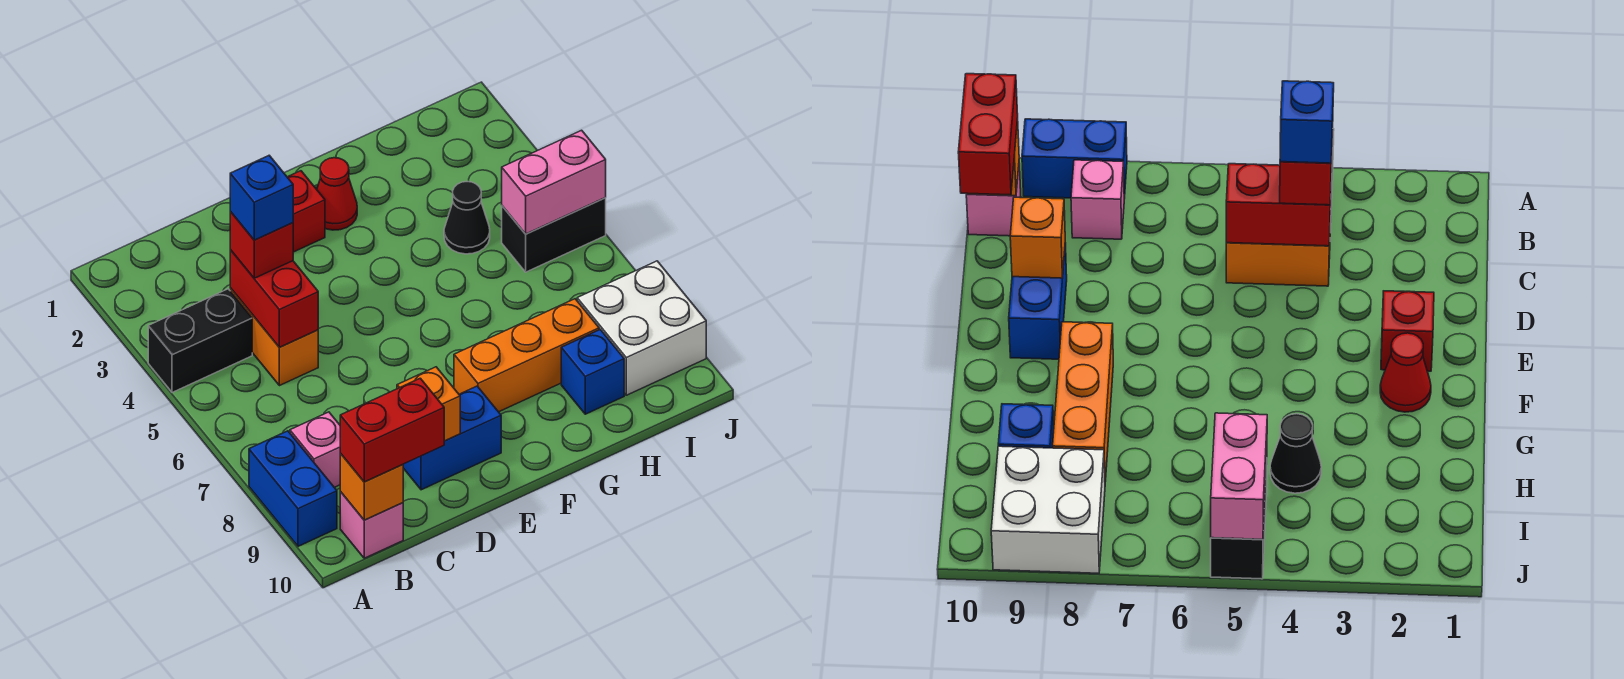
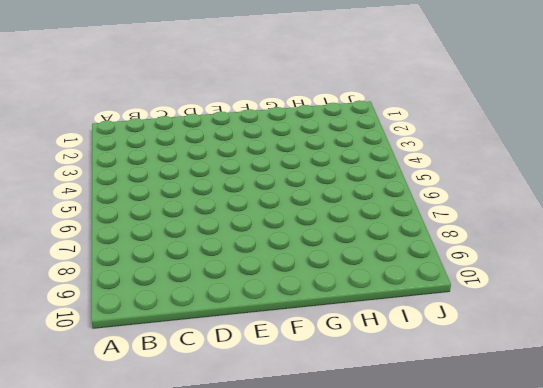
none -> black brick A4:B4 level 1
none -> blue brick A8:A9 level 1
none -> pink brick B8 level 1

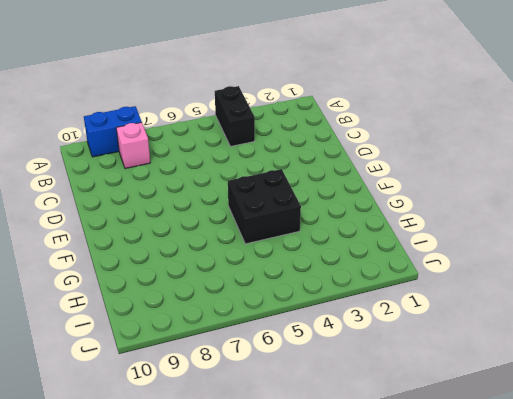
black brick F4:G5 level 1 -> none
none -> pink brick B10 level 1
none -> orange brick C4:C5 level 1
none -> blue brick D9:E9 level 1

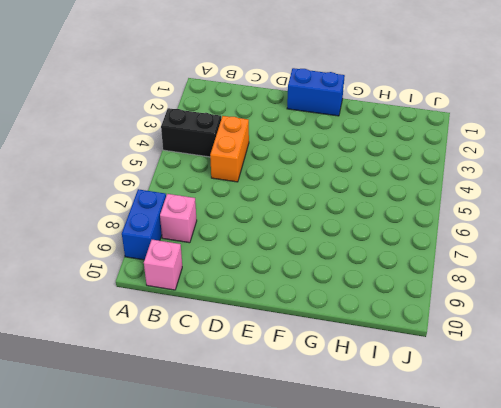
blue brick E1:F1 level 1 -> blue brick D9:E9 level 1
none -> red brick E2 level 1
none -> red cone F2 level 1
none -> orange brick F8:H8 level 1

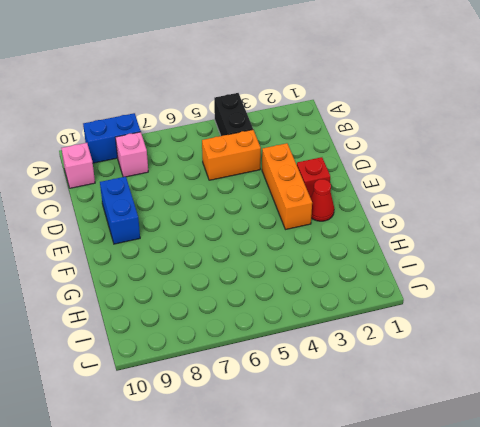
orange brick D3:F3 level 1 -> orange brick F8:H8 level 1
none -> black cone H4 level 1
none -> blue brick H9 level 1
none -> black brick I5:J5 level 1

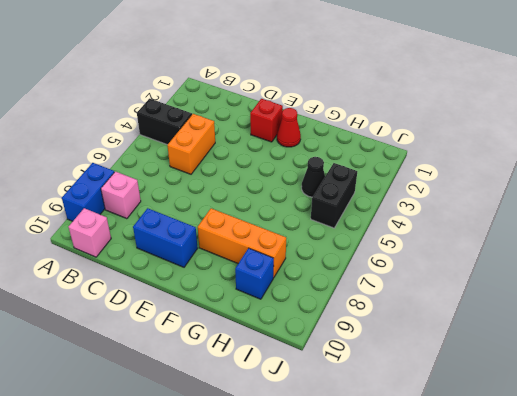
black brick I4:I5 level 1 -> black brick I5:J5 level 1
none -> white brick I8:J9 level 1
none -> orange brick B10 level 2
none -> red brick C4:C5 level 2

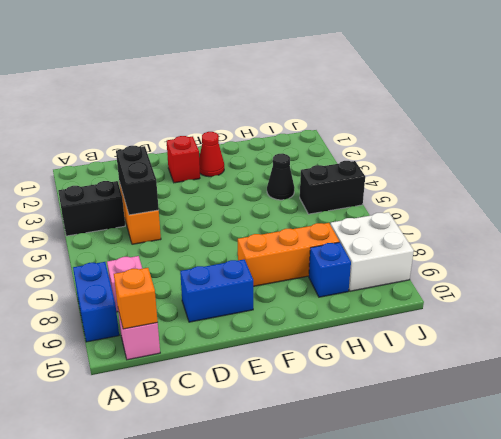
black brick C4:C5 level 2 -> red brick C4:C5 level 2
none -> orange brick D9 level 2
none -> pink brick I5:J5 level 2
none -> red brick B10:C10 level 3

